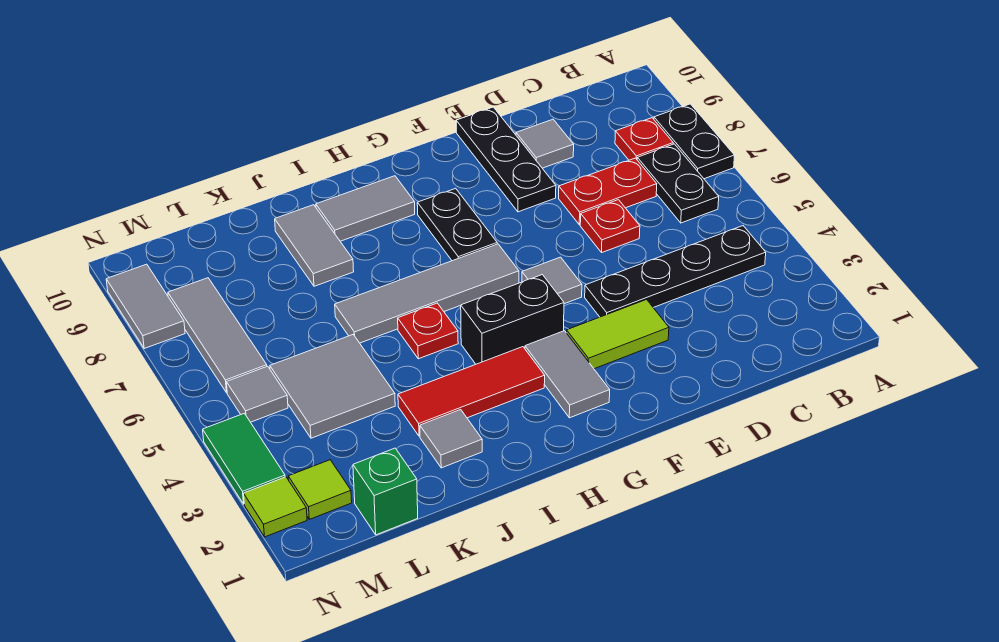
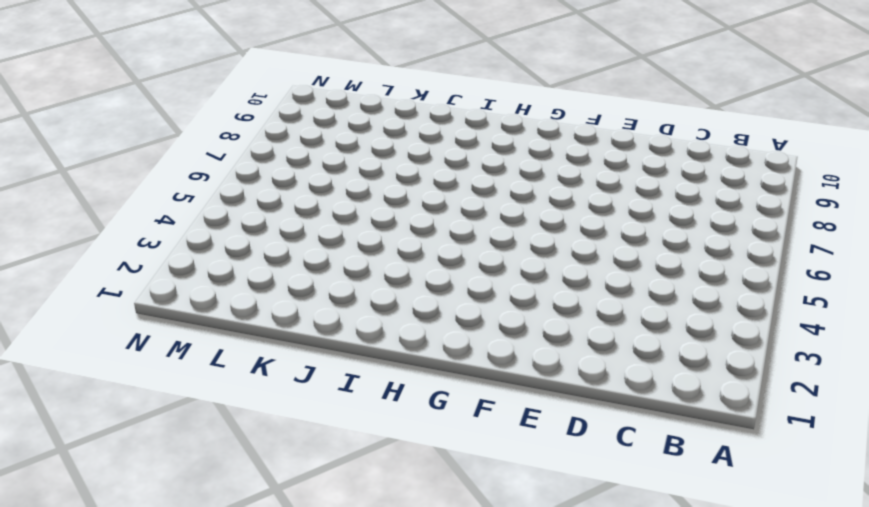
none -> black plate A7:A8 level 1
none -> black plate B4:E4 level 1
none -> black plate B6:B7 level 1

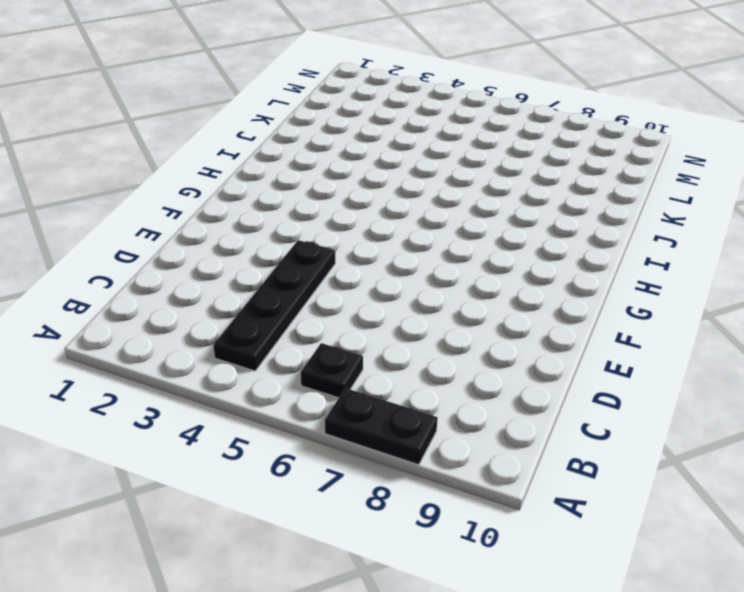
black plate B6 level 1 -> black plate B6:B7 level 1
none -> red plate B8 level 1
none -> red plate C7:D7 level 1
none -> red plate D6 level 1

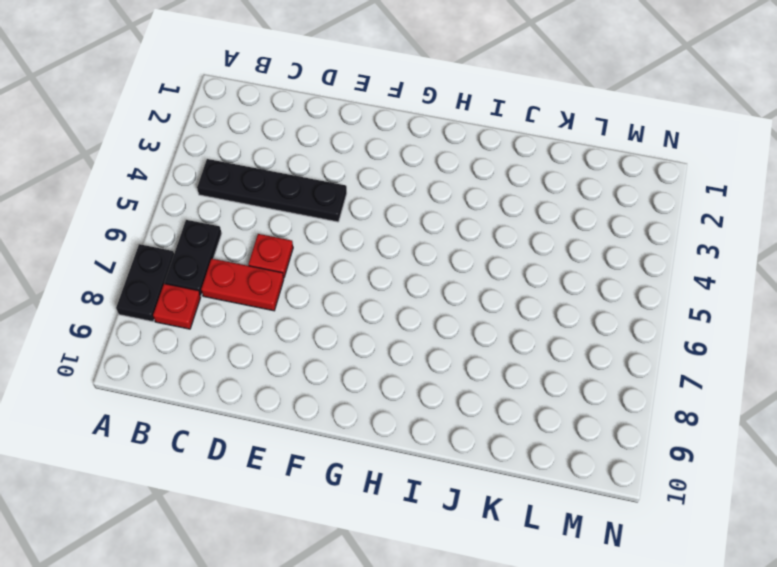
none -> grey tile D9 level 1
none -> lime tile E3:F3 level 1
none -> black plate E8:E10 level 1

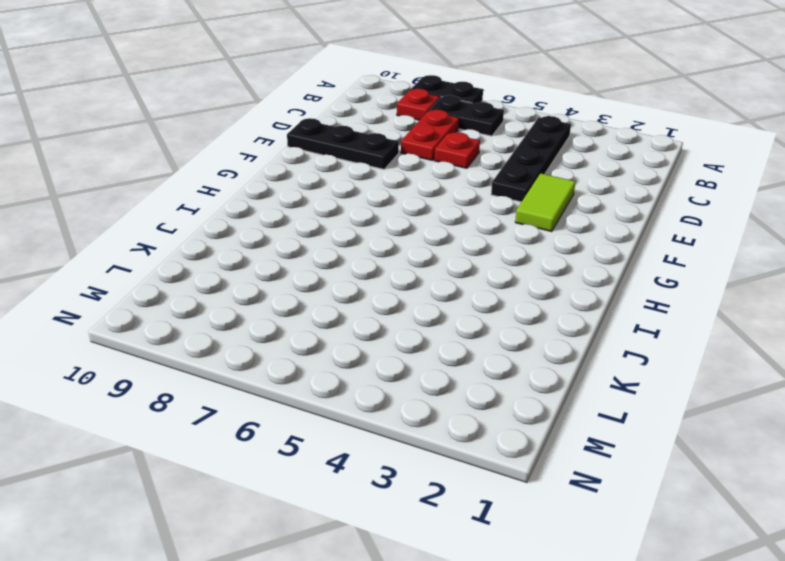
none -> grey tile D9 level 1
none -> grey tile F5 level 1
none -> grey tile G2:G3 level 1

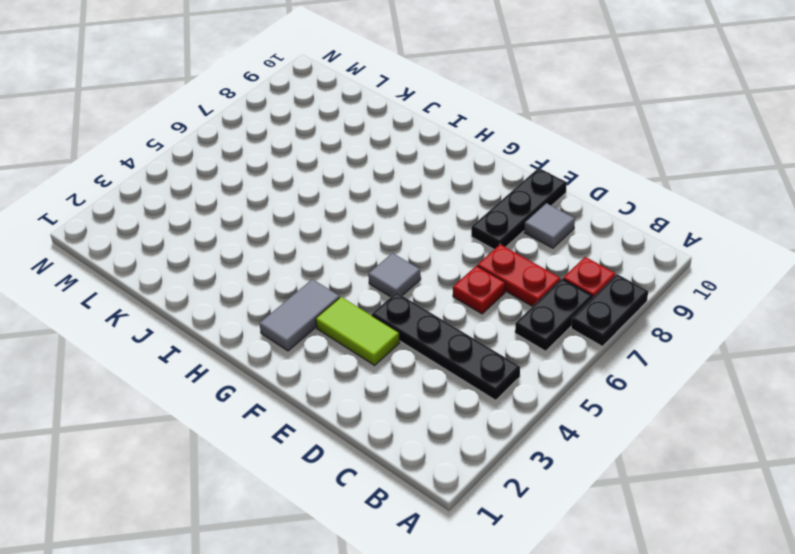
none -> black brick G4:H4 level 1
none -> grey tile G6:J6 level 1
none -> black plate G7:G8 level 1

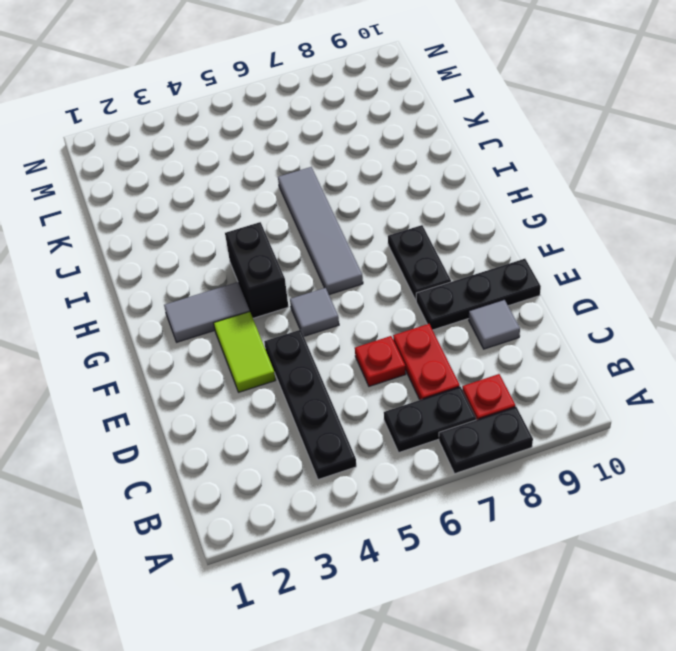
black plate F8:G8 level 1 -> black plate G7:G8 level 1
none -> red tile H3:J3 level 1
none -> grey tile H9:I9 level 1
none -> red plate I5 level 1

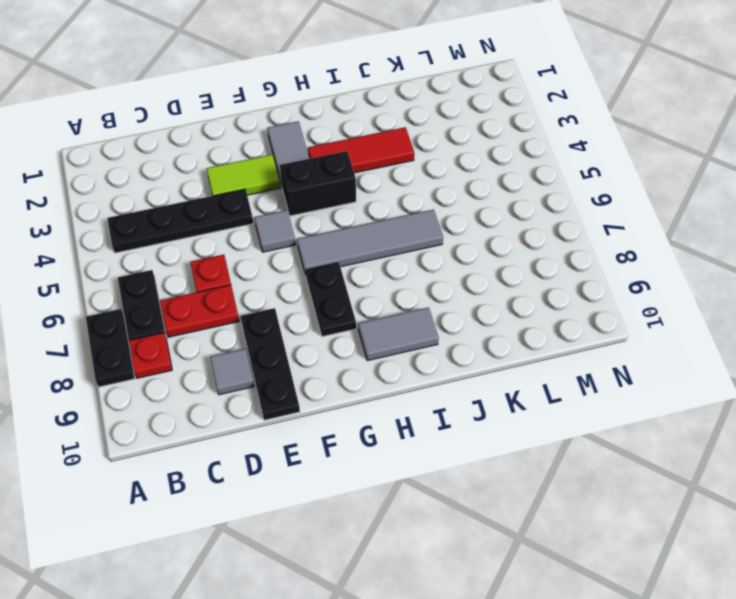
none -> red plate I5 level 1
none -> grey tile J2 level 1
none -> grey tile J8:J9 level 1

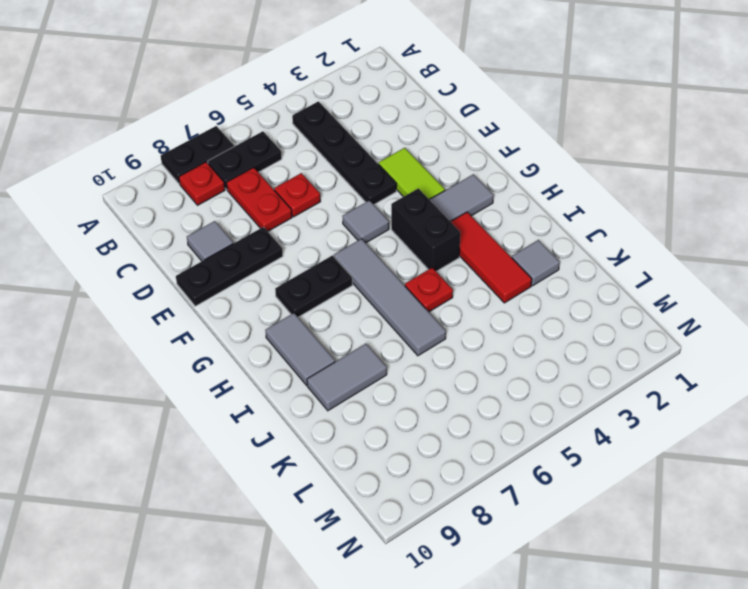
none -> grey tile K4:L5 level 1
none -> green brick L1 level 1
none -> lime tile M2 level 1

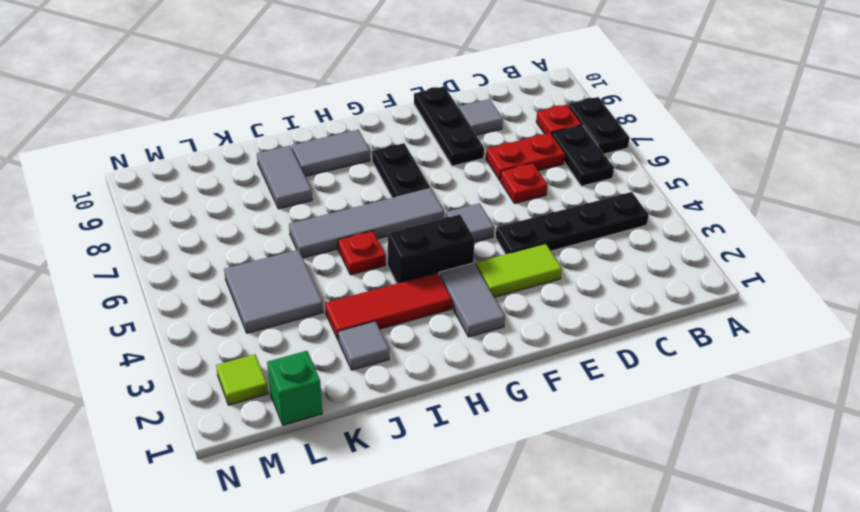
none -> grey tile M5 level 1
none -> grey tile M6:M8 level 1
none -> lime tile N2 level 1

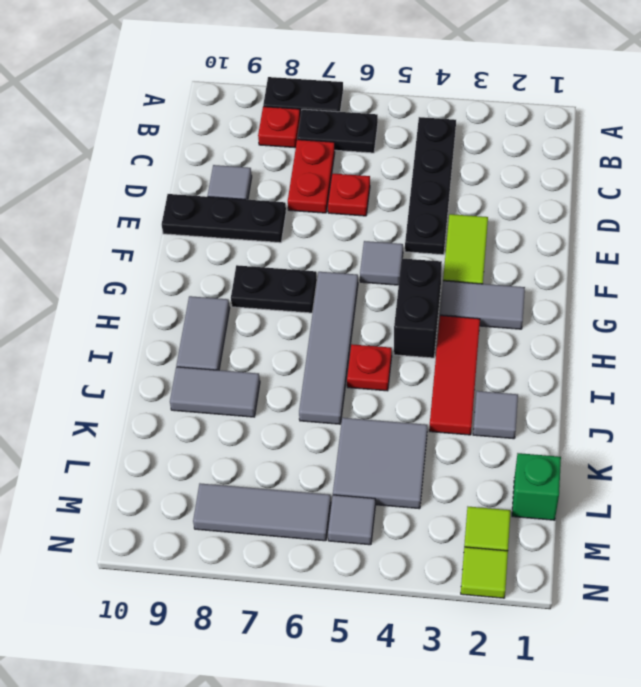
none -> green tile N3:N4 level 1
none -> grey tile N8:N9 level 1

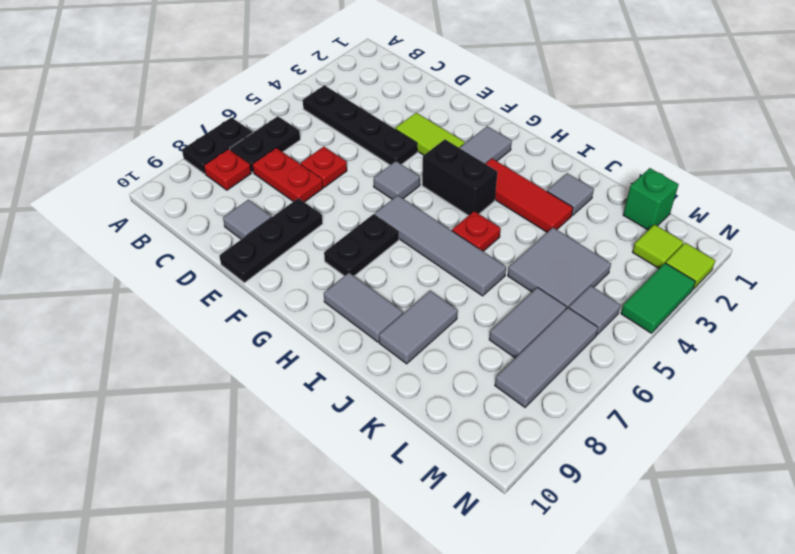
grey tile L6:L7 level 1 -> grey tile N8:N9 level 1

